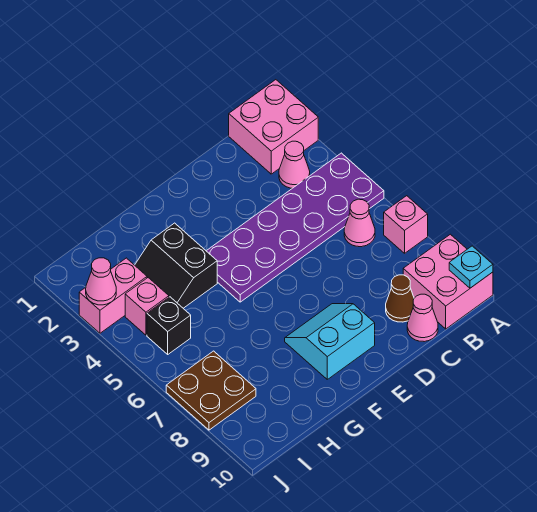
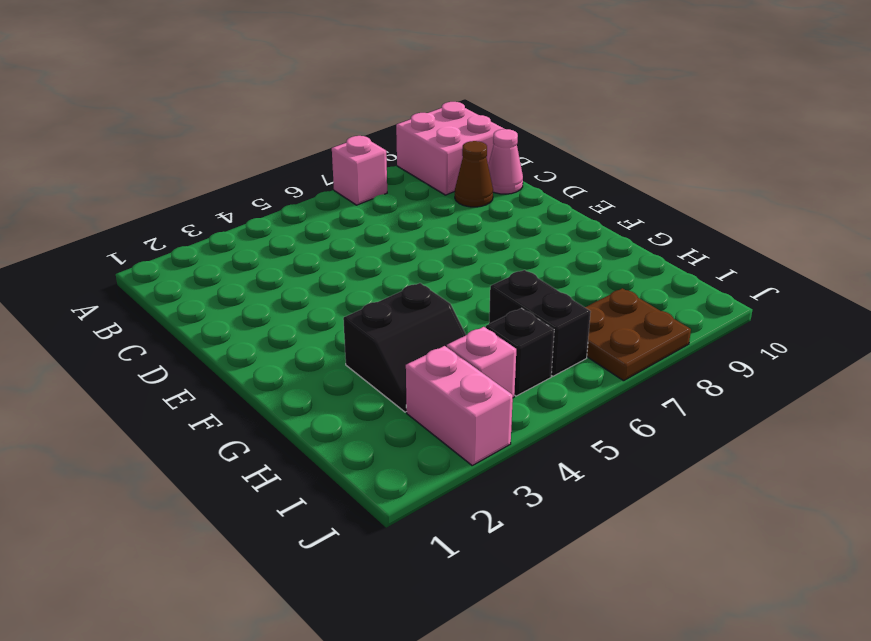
black brick H6:I6 level 1 -> none
none -> pink brick A1:B2 level 1
none -> purple plate A4:F5 level 1
none -> pink cone B3 level 1

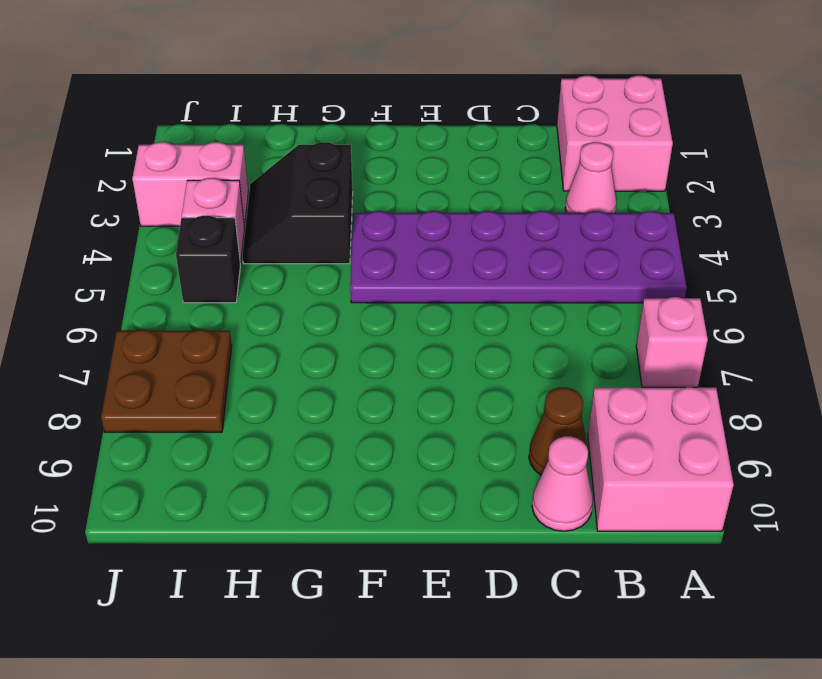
none -> pink cone B6 level 1
none -> cyan slope E8:F9 level 1 top 9
none -> cyan plate A10 level 2

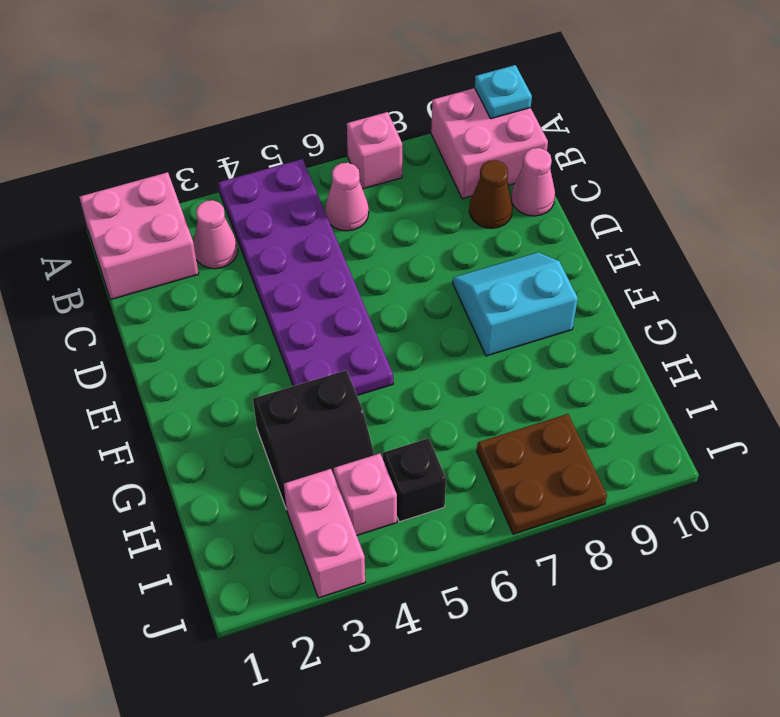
cyan slope E8:F9 level 1 top F -> cyan slope E8:F9 level 1 top 9
none -> pink cone J3 level 2

